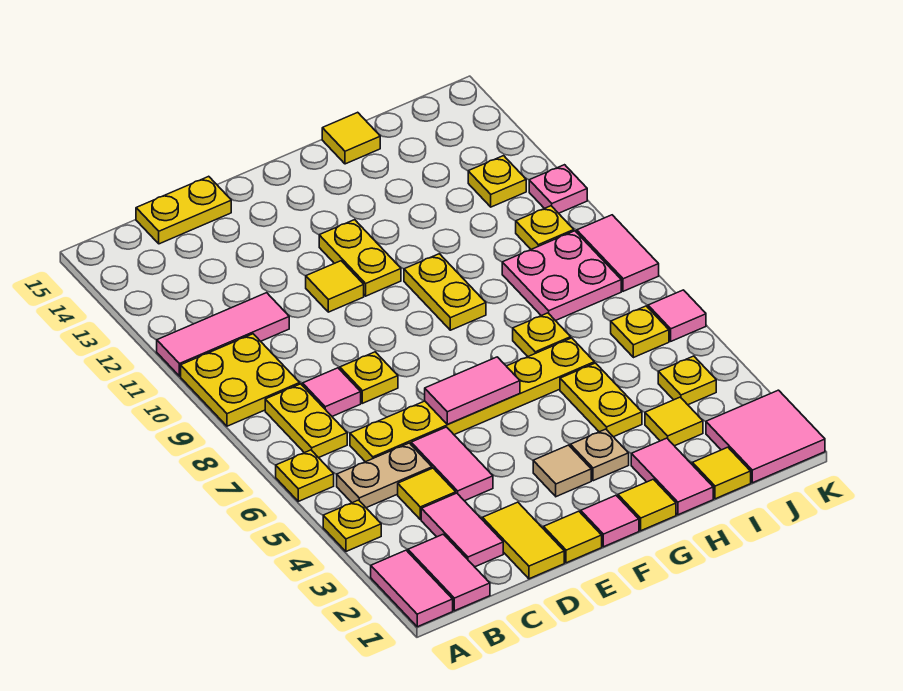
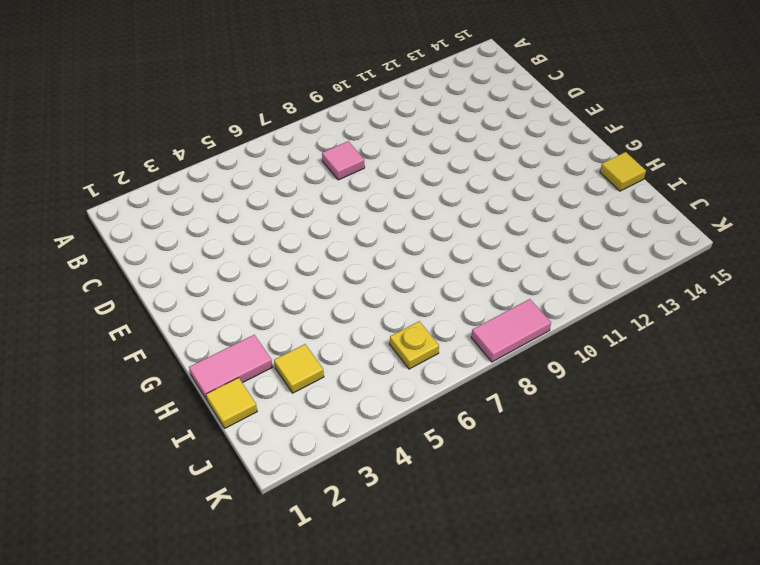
none -> pink tile A1:A2 level 1
none -> yellow plate A4 level 1
none -> yellow plate A6 level 1
none -> yellow plate A9:B10 level 1

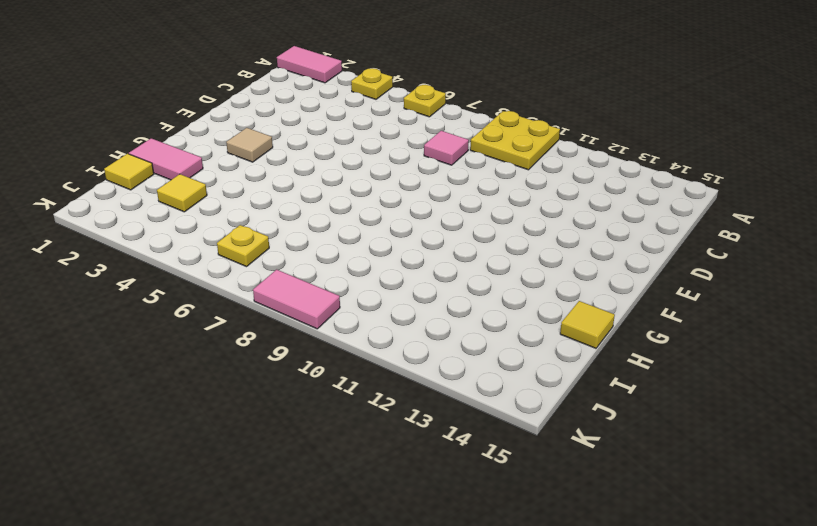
none -> pink tile A11:C11 level 1
none -> pink tile B1:B2 level 1
none -> tan plate B5:C5 level 1
none -> yellow plate B7:B8 level 1

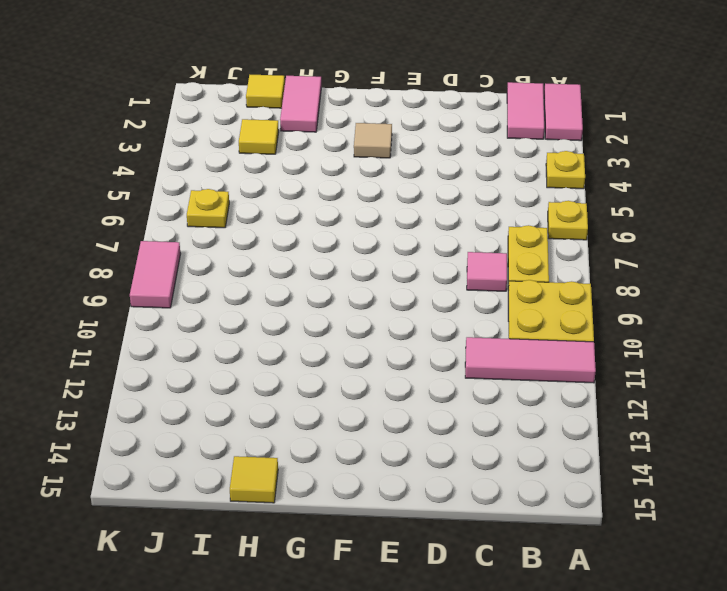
none -> tan plate B5:C5 level 1
none -> pink tile C2:C3 level 1
none -> yellow tile C4 level 1
none -> yellow plate C6:H6 level 1

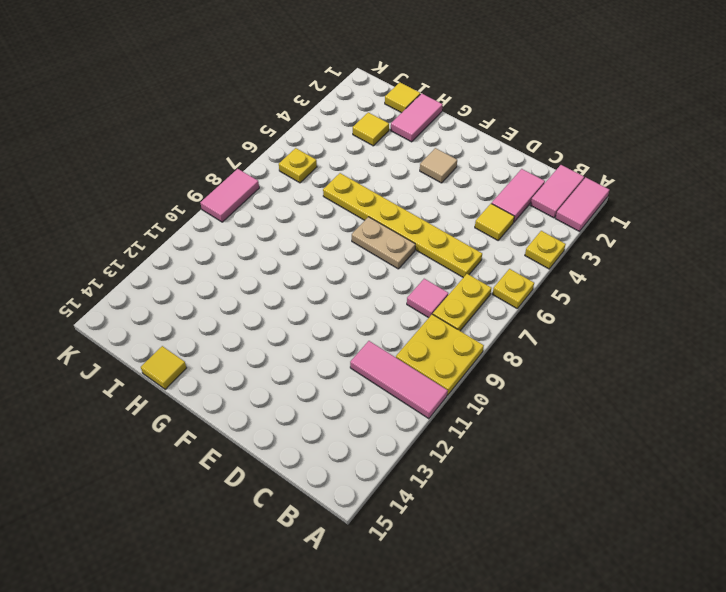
tan plate E7:F7 level 1 -> tan plate B5:C5 level 1
none -> yellow plate C15:D15 level 1
none -> yellow tile D1:D2 level 1
none -> pink tile D4:D5 level 1
none -> yellow plate D8 level 1

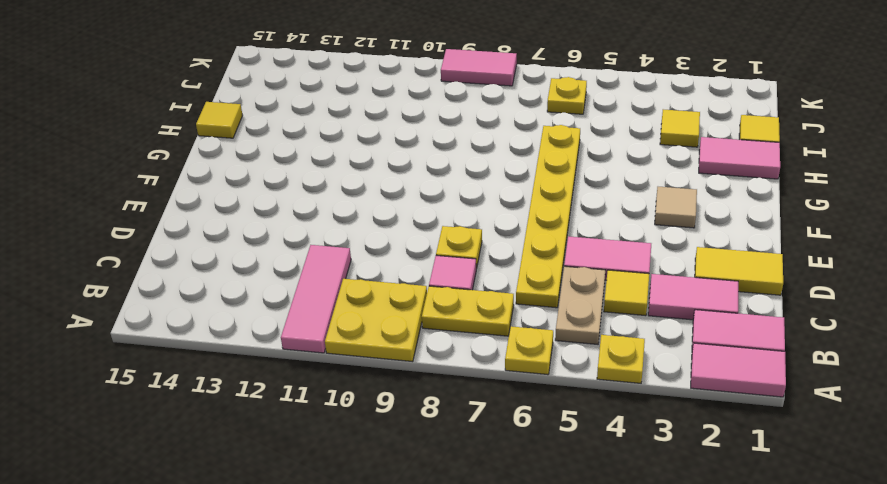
none -> yellow plate C15:D15 level 1
none -> yellow tile E1 level 1
none -> yellow tile E11 level 1
none -> pink tile F1 level 1

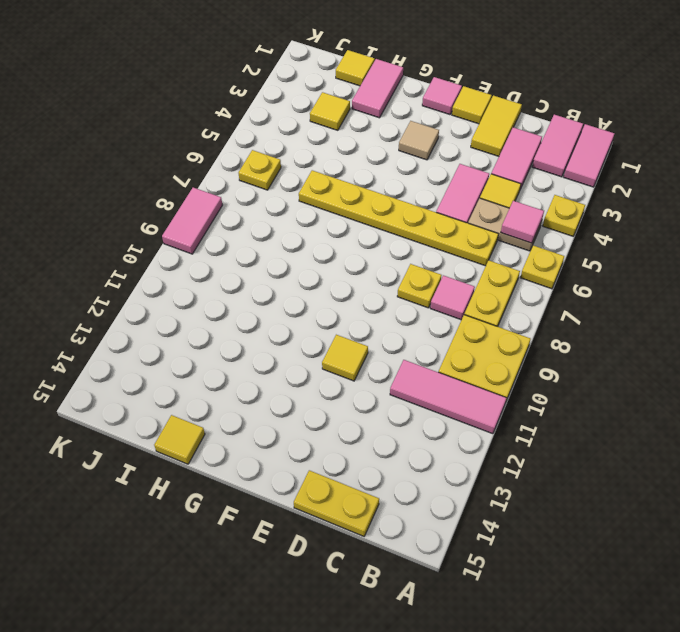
pink tile B5 level 2 -> pink tile K6 level 1
none -> yellow plate F11:F12 level 1
none -> yellow tile G1 level 1
none -> tan plate G3 level 1
none -> yellow plate G9:G10 level 1

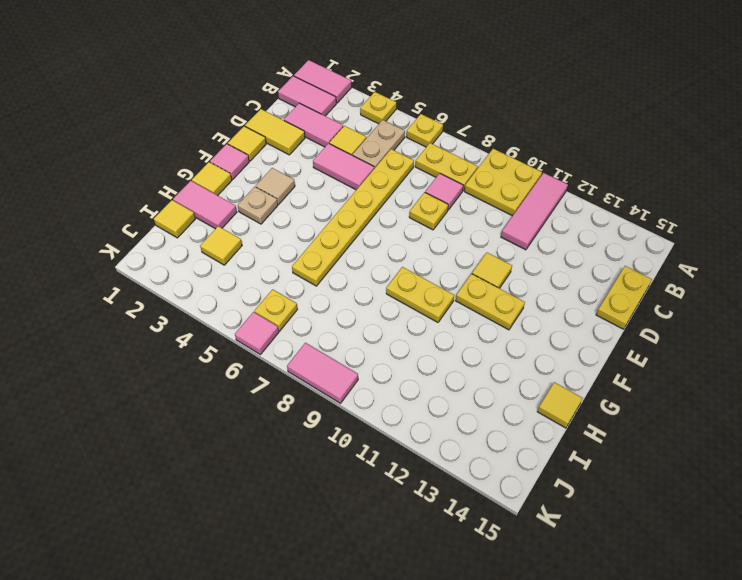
none -> yellow plate H4:H5 level 1
none -> yellow plate H7 level 1
none -> pink plate I8:J9 level 1
none -> pink tile J1:K2 level 1

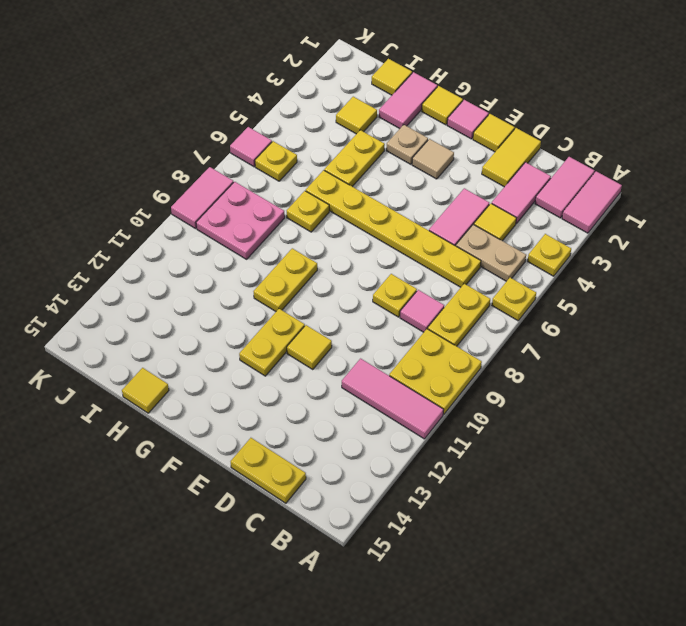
none -> pink tile J1:K2 level 1
none -> yellow plate J4 level 1
none -> yellow plate J10 level 1
none -> yellow plate J12 level 1

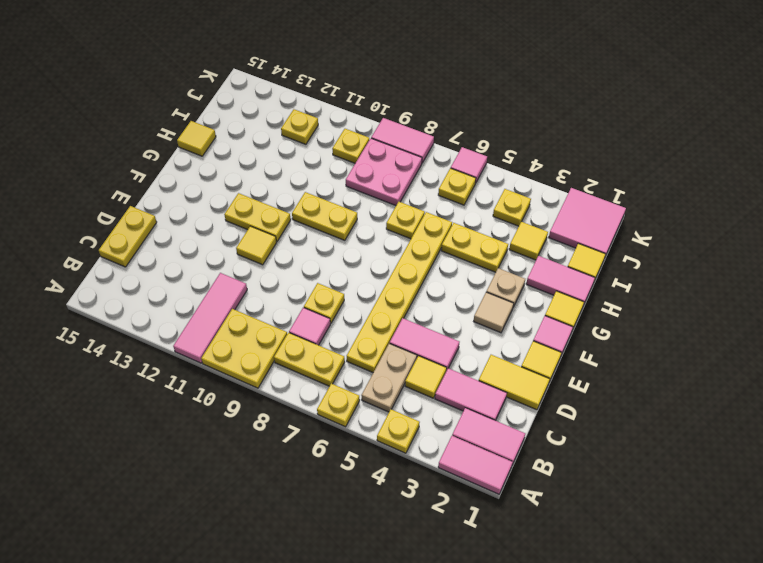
none -> pink plate K11 level 1
none -> pink tile E6:F6 level 2

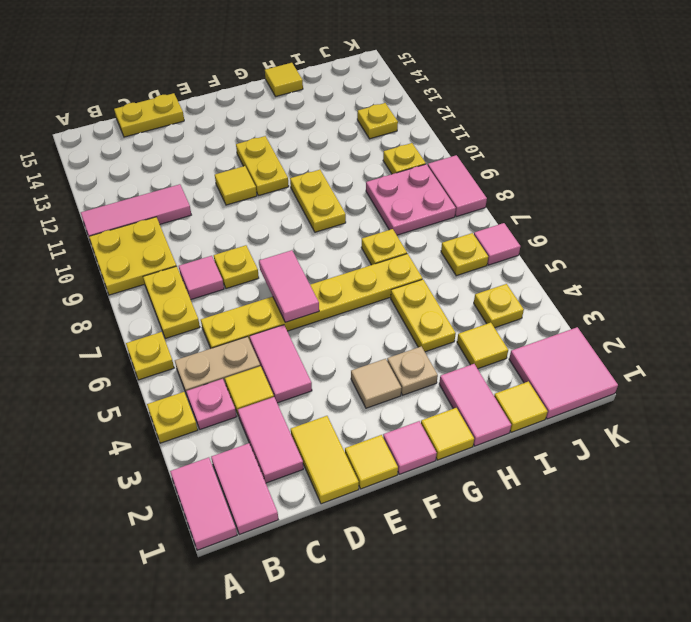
pink plate B4 level 1 -> pink plate K11 level 1
pink tile E6:E7 level 2 -> pink tile E6:F6 level 2

